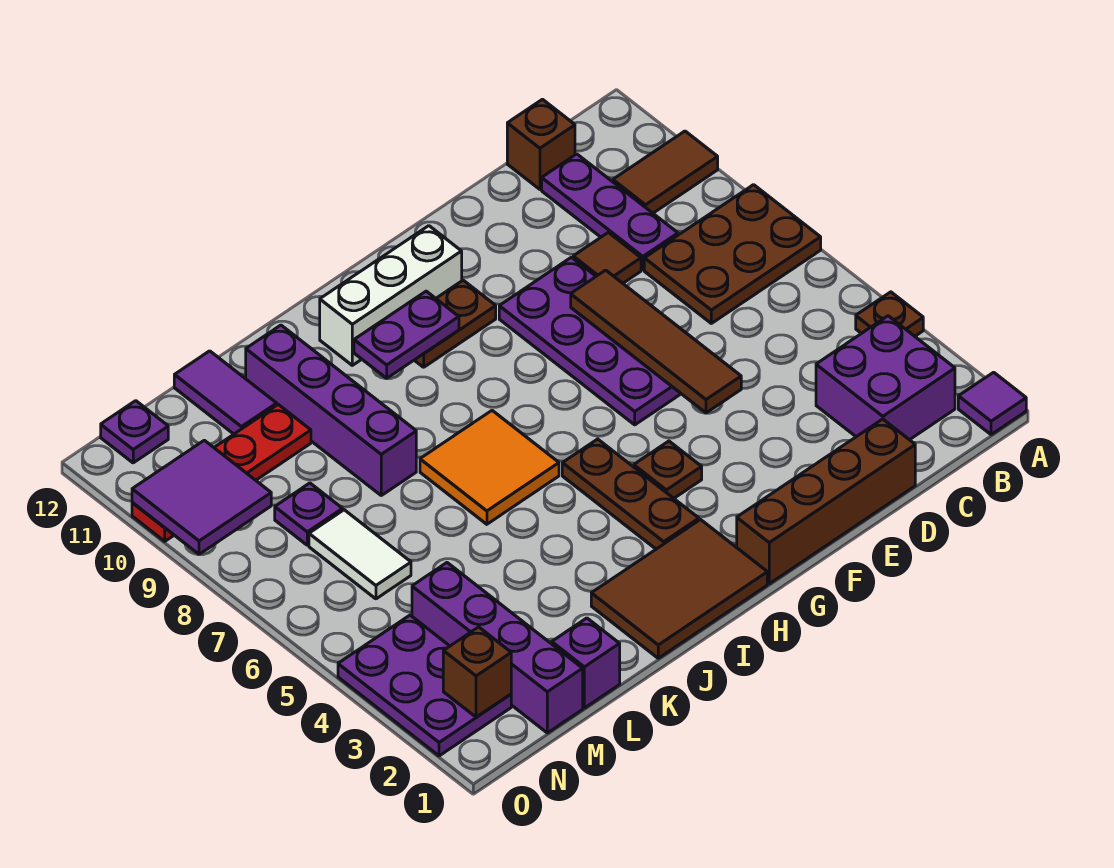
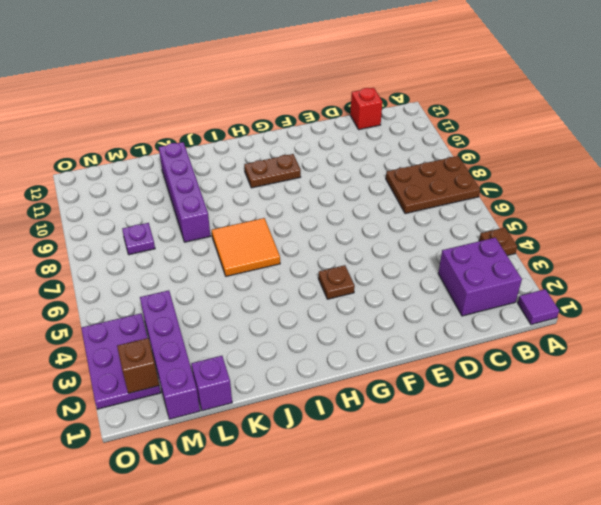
red brick C12 level 1 -> brown brick C12 level 1
none -> brown tile A10:B10 level 1
none -> purple plate C9:C11 level 1
none -> brown brick D1:G1 level 1

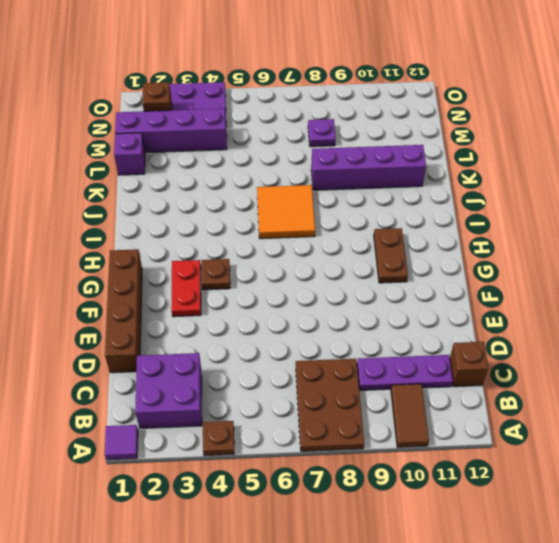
red plate F3:G3 level 1 -> none
none -> brown tile D9 level 1
none -> purple plate E6:F9 level 1
none -> white brick G11:I11 level 1

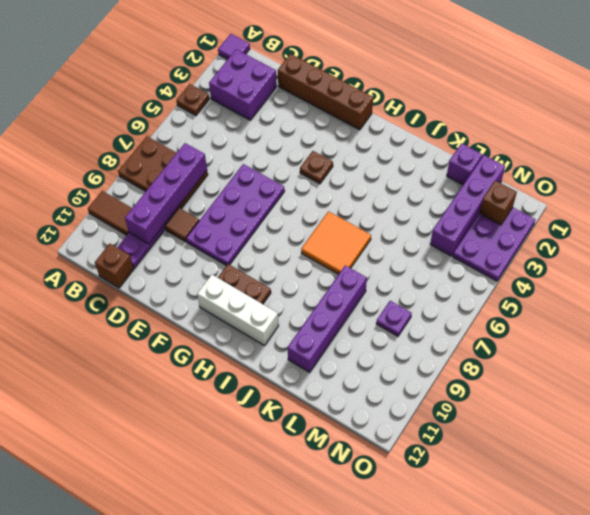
purple brick C7:C10 level 2 -> none
none -> brown tile H1:J2 level 1
none -> brown plate H3:H5 level 1
none -> red plate L10:O10 level 1

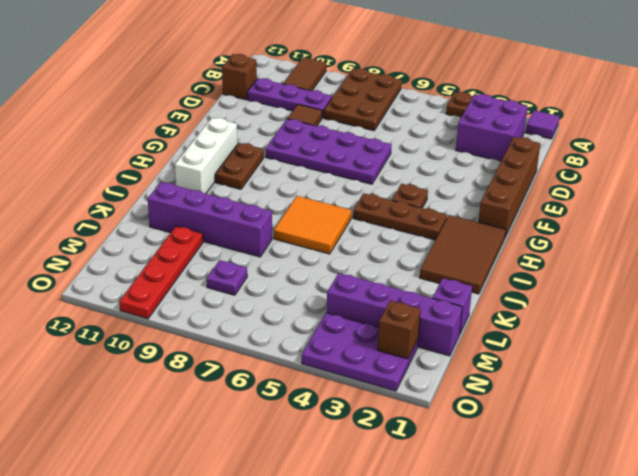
none -> purple tile L11:L12 level 1
none -> white tile M6:M7 level 1
none -> purple plate N12 level 1

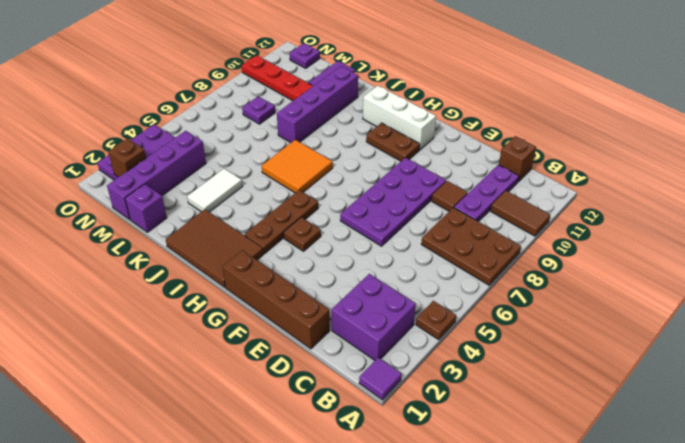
white tile K3:K4 level 1 -> white tile M6:M7 level 1
none -> brown tile E5:E8 level 2
none -> purple plate H10:I10 level 2
none -> purple tile N9:O10 level 2

